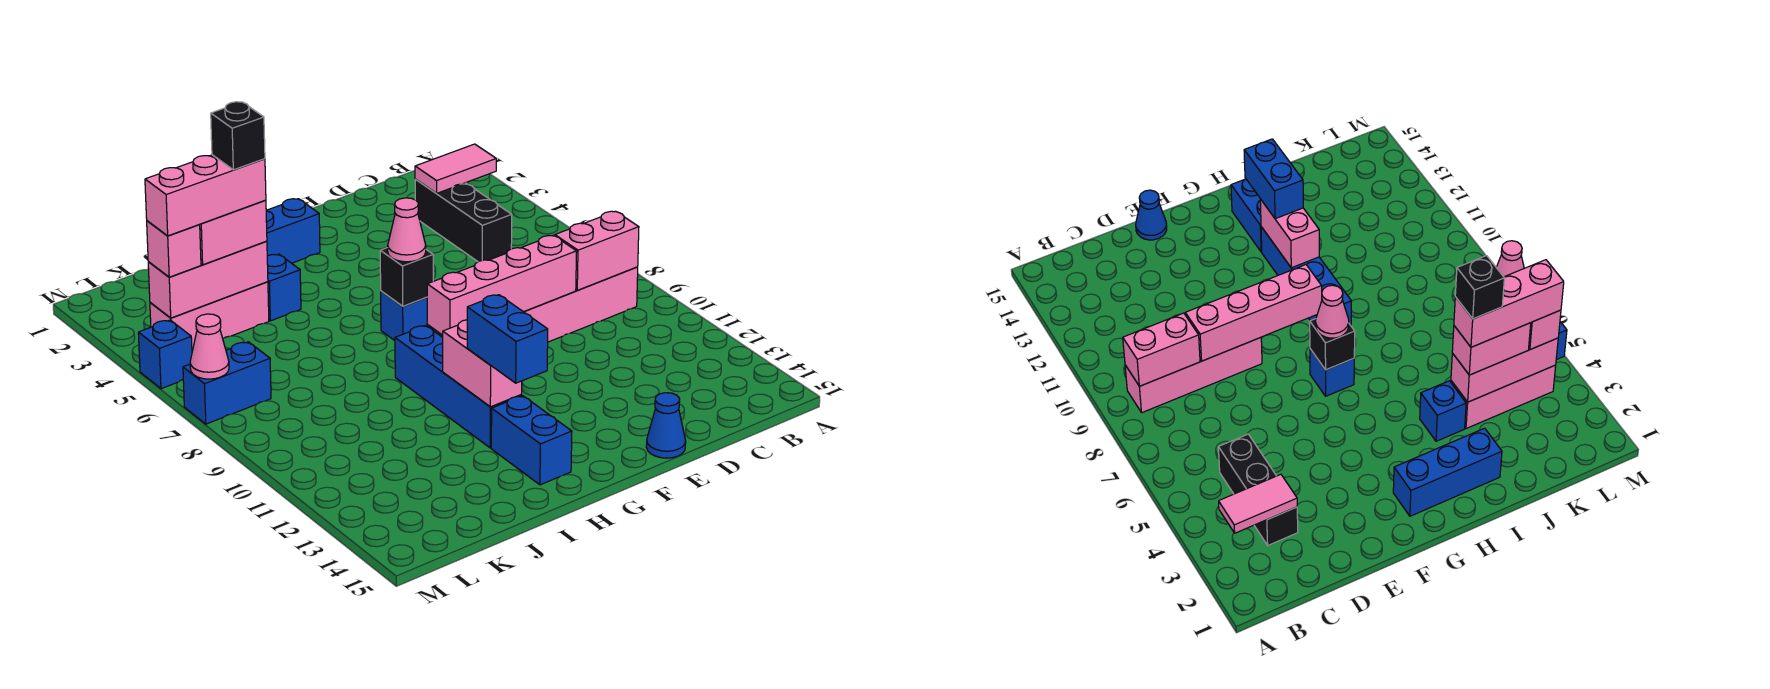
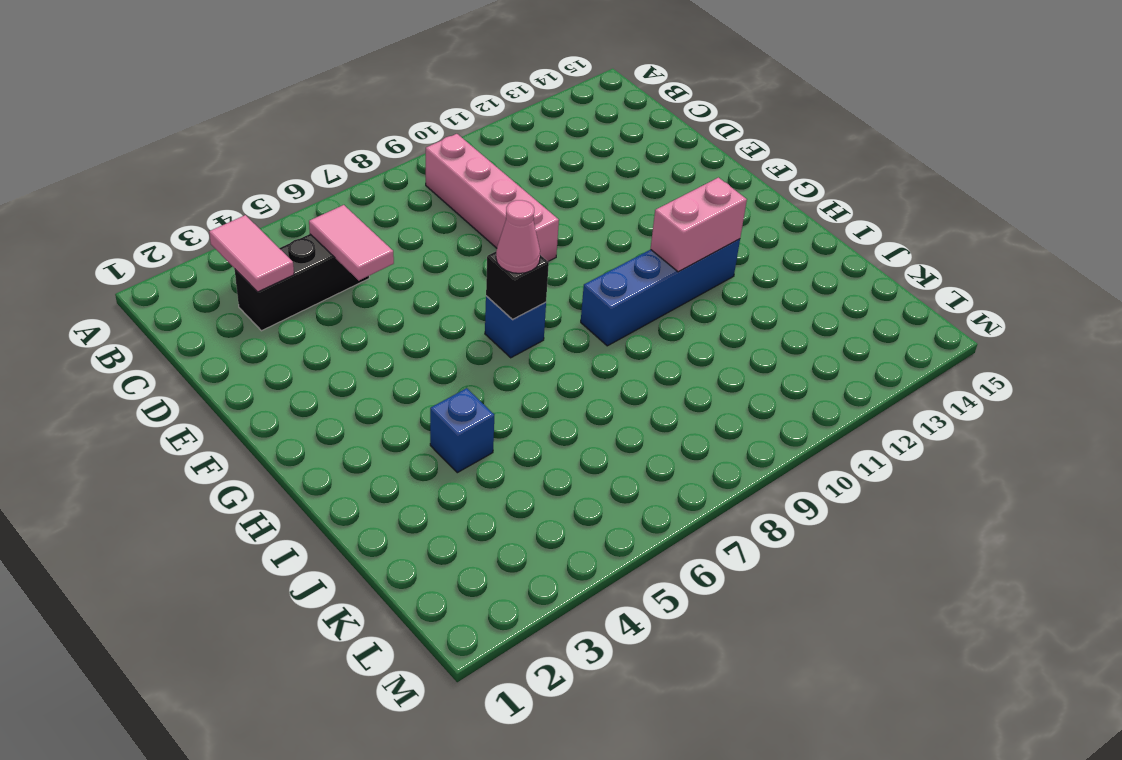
pink tile C5:D5 level 2 -> none
none -> blue cone E15 level 1
none -> blue brick G2:I2 level 1
none -> blue brick H13:H14 level 1

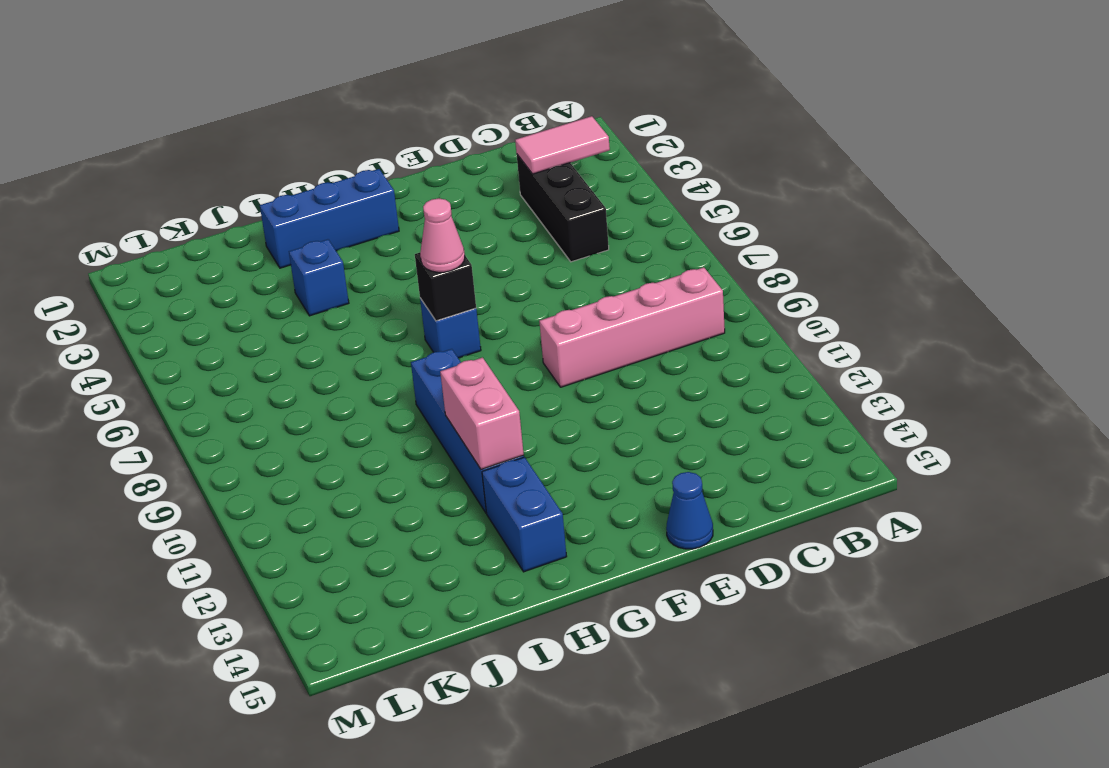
none -> pink brick J4:L4 level 1
none -> blue brick L7:M7 level 1
none -> blue brick M5 level 1

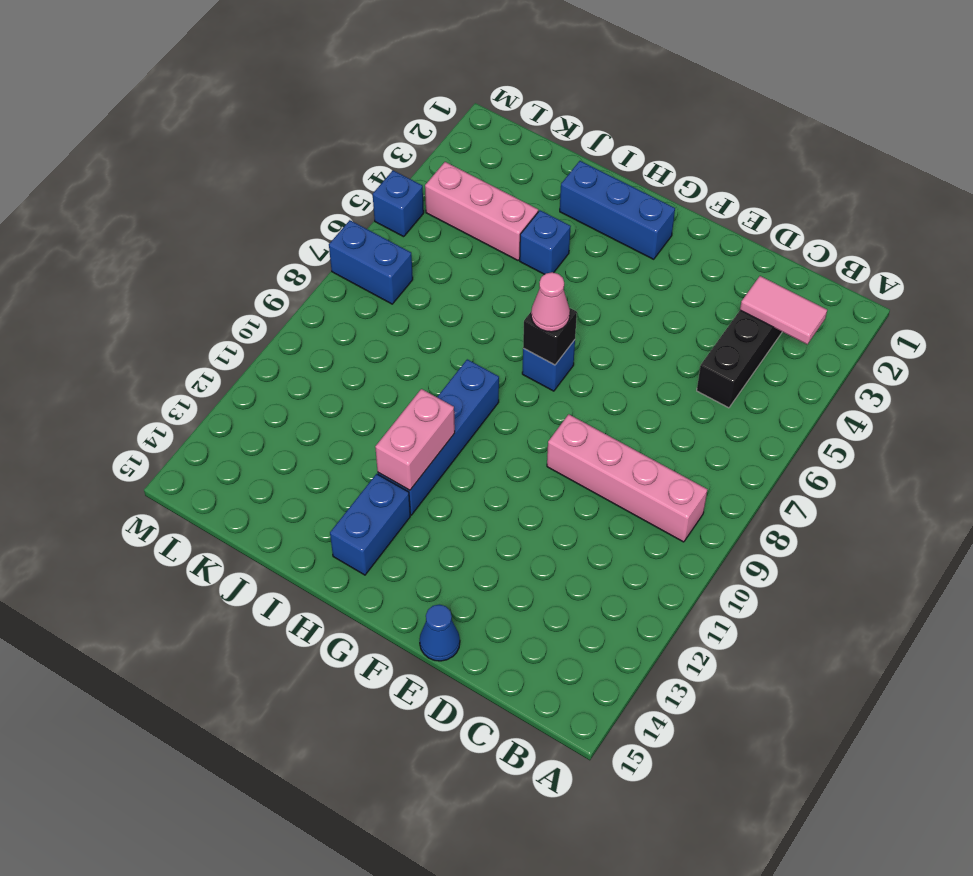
none -> pink brick B9:C9 level 2
none -> pink brick D9:G9 level 2
none -> pink brick J4:L4 level 2

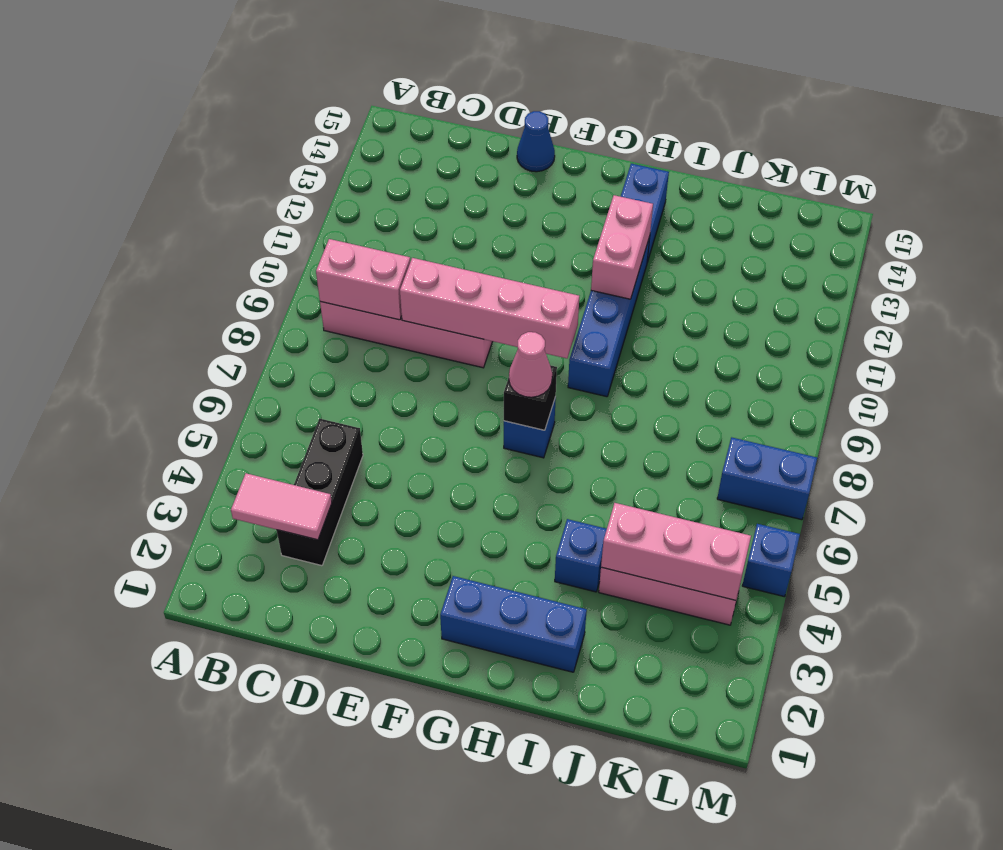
none -> pink cone M7 level 2
none -> blue brick H12:H13 level 3
none -> pink brick J4:K4 level 3

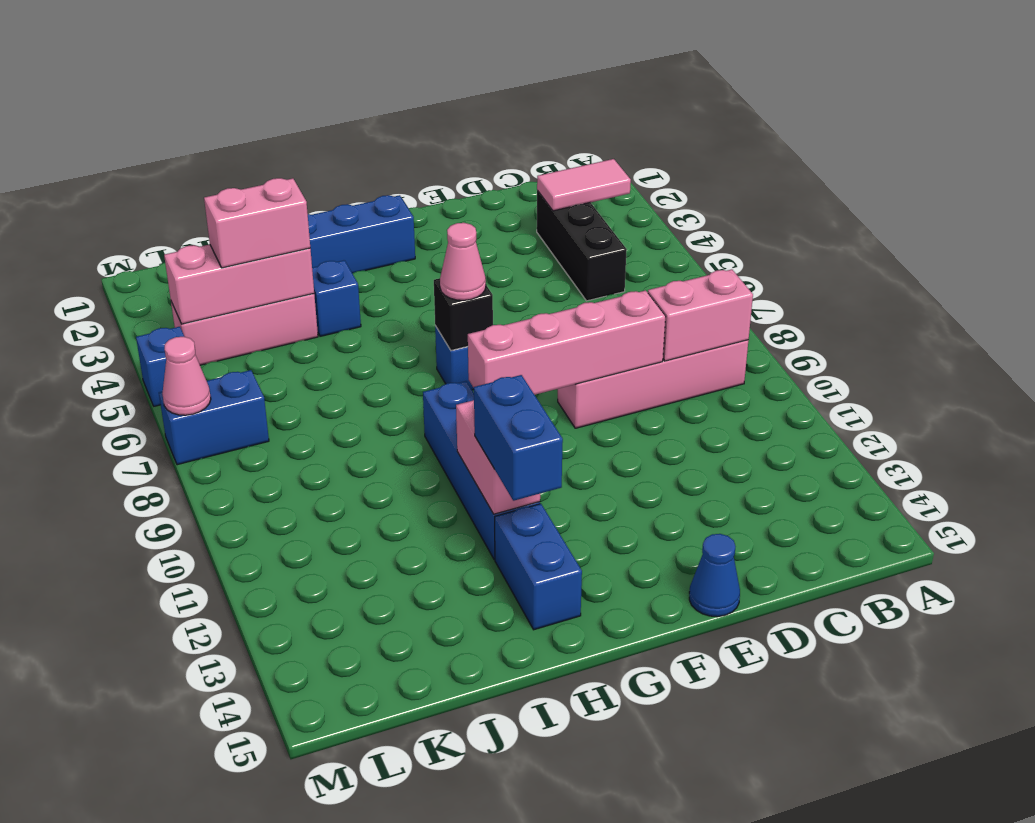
none -> pink brick L4 level 3
none -> pink brick J4:L4 level 4
none -> black brick J4 level 5

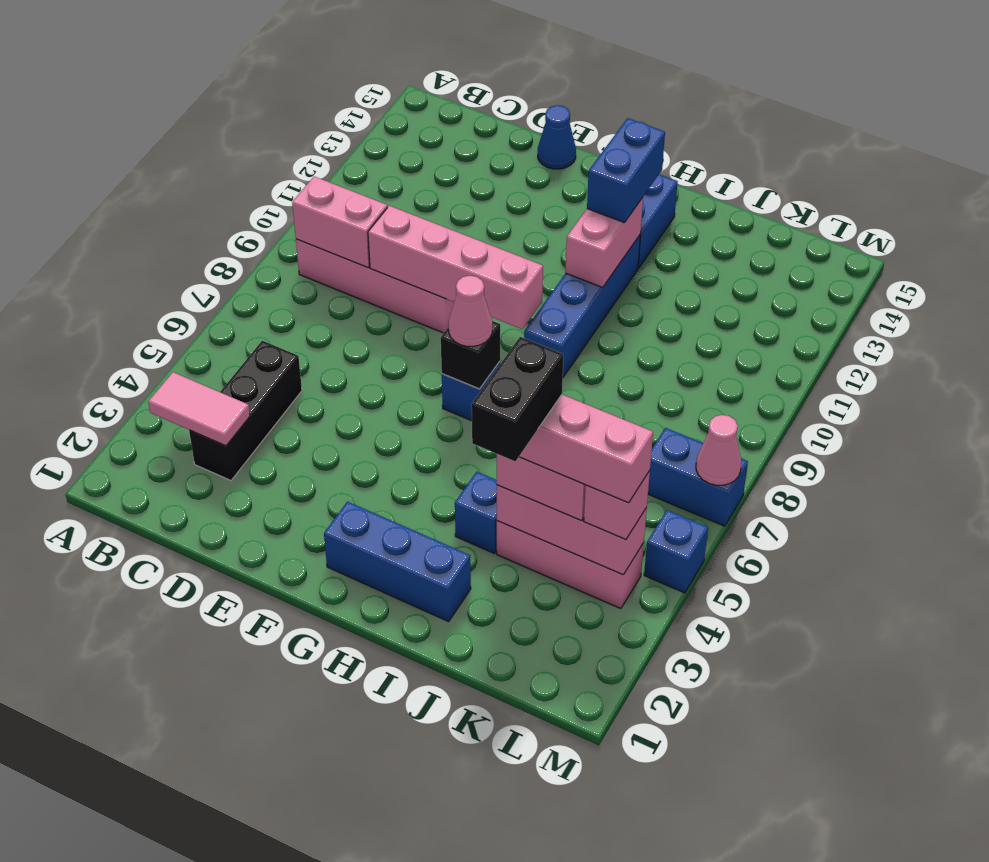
black brick J3:J4 level 5 -> black brick J4 level 5

